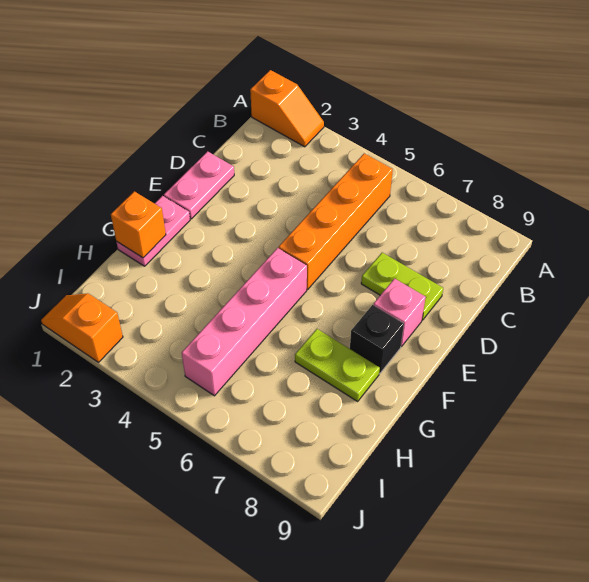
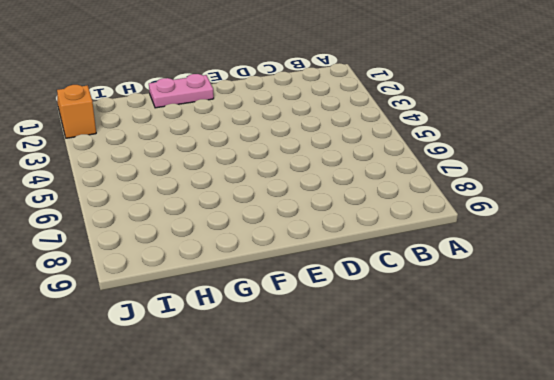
none -> orange slope A1:A2 level 1 top 1
none -> orange brick B5:E5 level 1

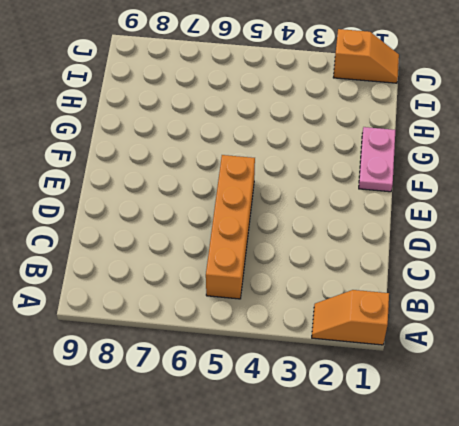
none -> pink plate D1:E1 level 1
none -> lime plate D7:D8 level 1

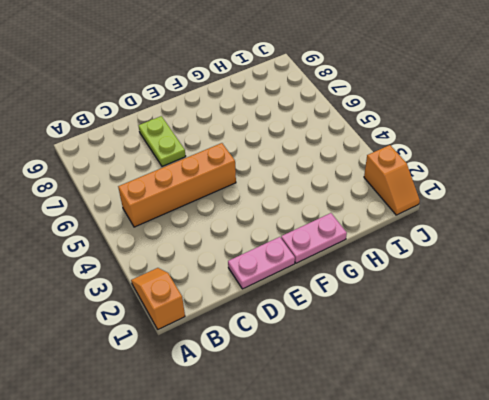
none -> pink brick E8 level 1
none -> pink brick F5:I5 level 1

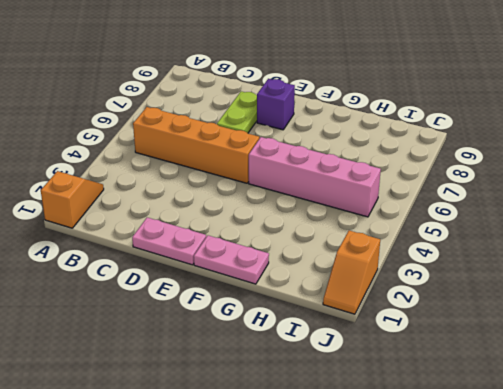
purple brick E8 level 1 -> pink brick E8 level 1
none -> black brick F8 level 1
none -> lime plate G7:G8 level 1

